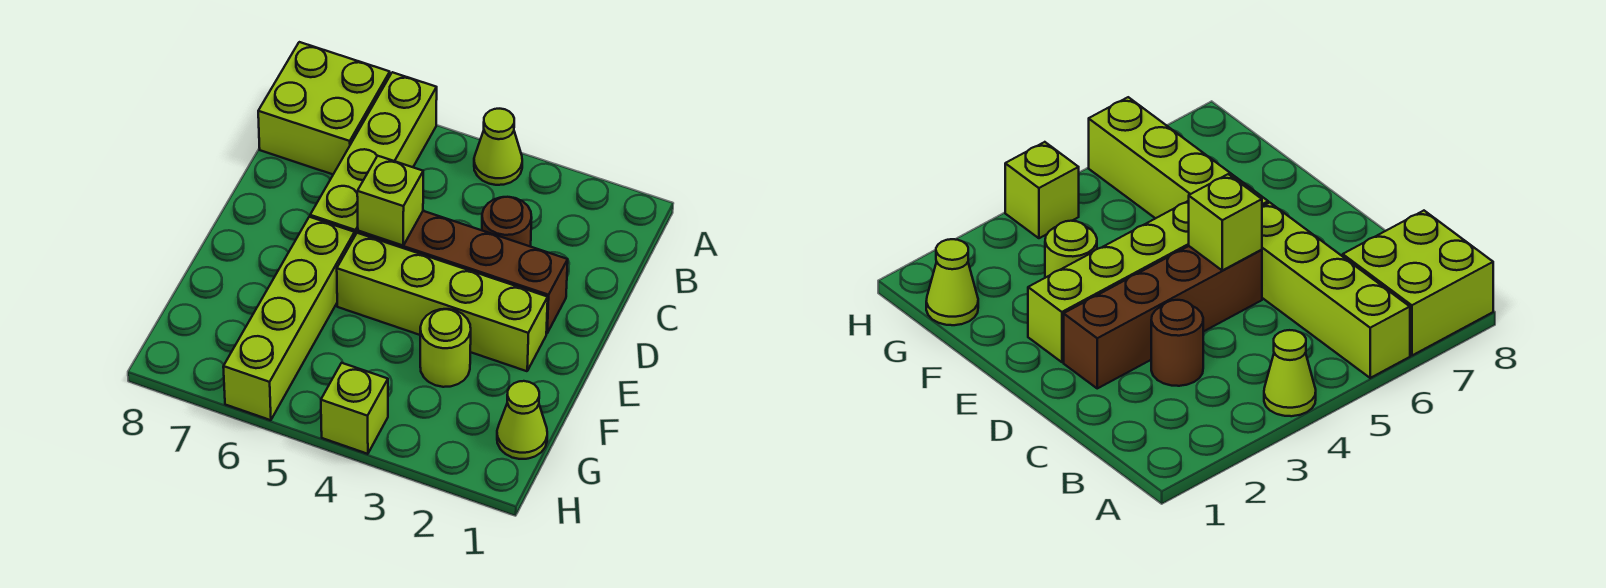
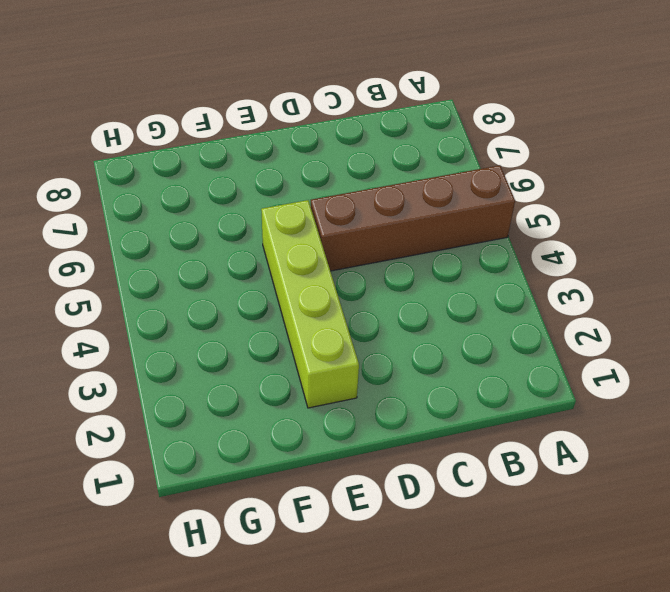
brown brick A5:D5 level 1 -> brown brick D2:D5 level 1
none -> lime cone A4 level 1
none -> lime brick A6:D6 level 1

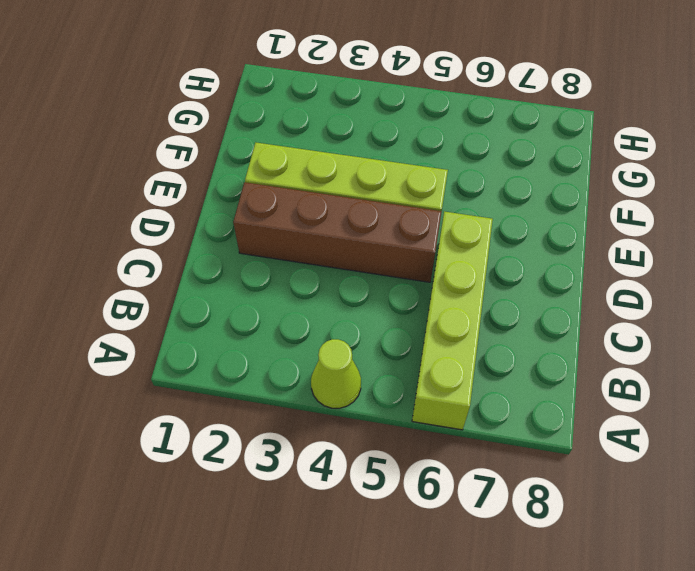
none -> lime brick A7:B8 level 1
none -> brown round brick C3 level 1

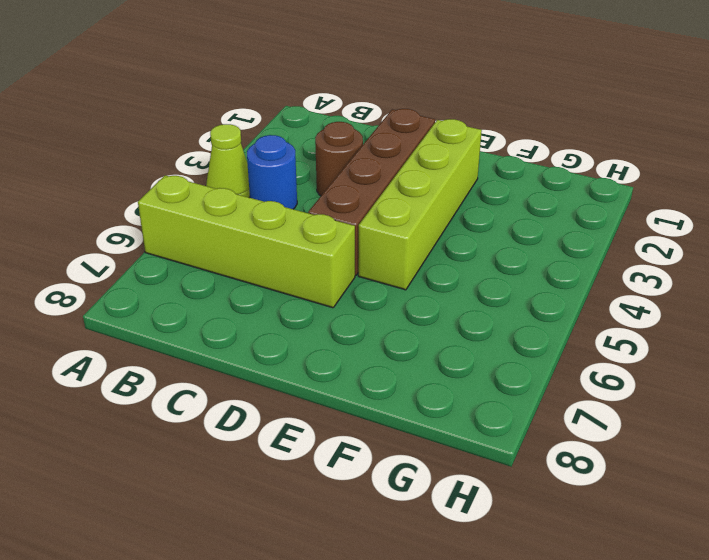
blue round brick B4 level 1 -> none
none -> lime brick A7:B8 level 1
none -> lime brick E6:H6 level 1

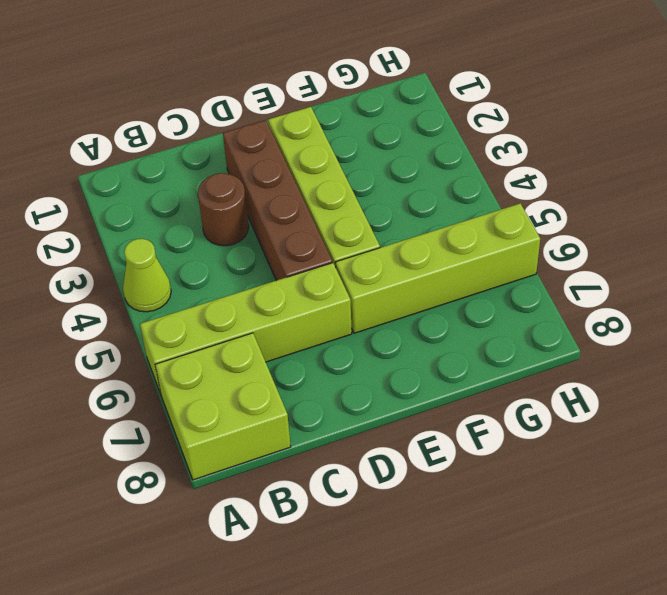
none -> lime round brick F3 level 1
none -> lime cone G1 level 1

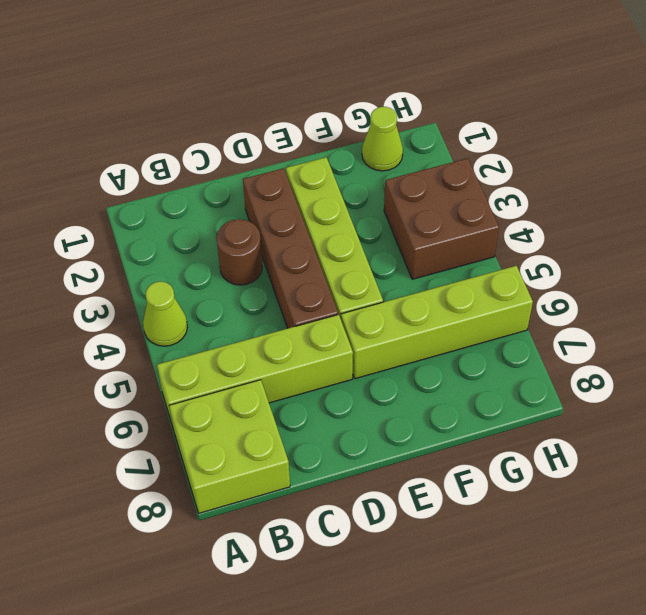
brown brick G3:H4 level 1 -> lime brick H4 level 1
none -> lime round brick F3 level 1
none -> lime brick D5 level 2

